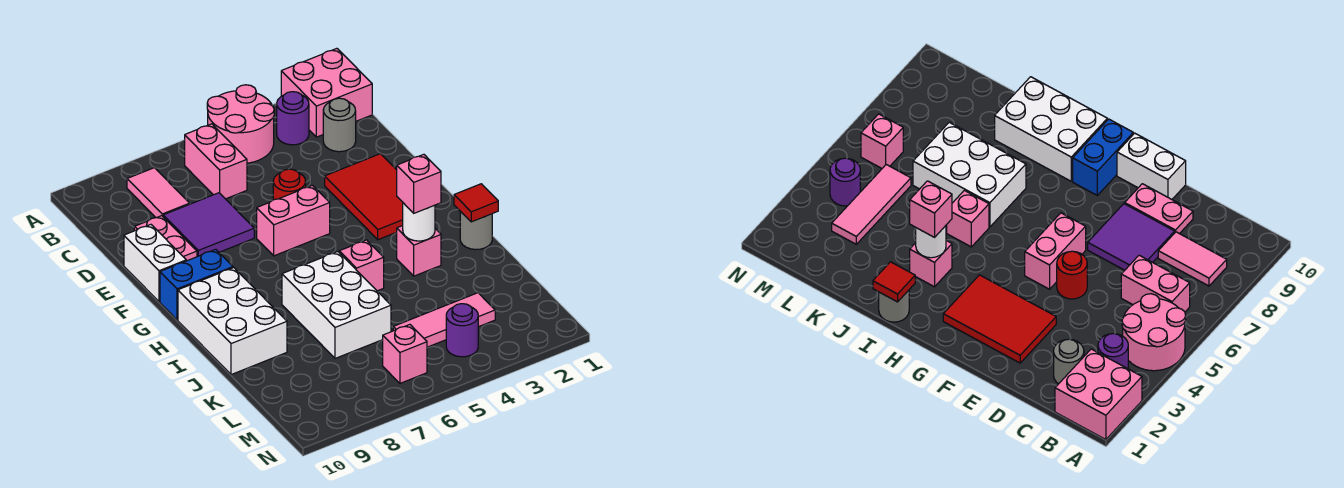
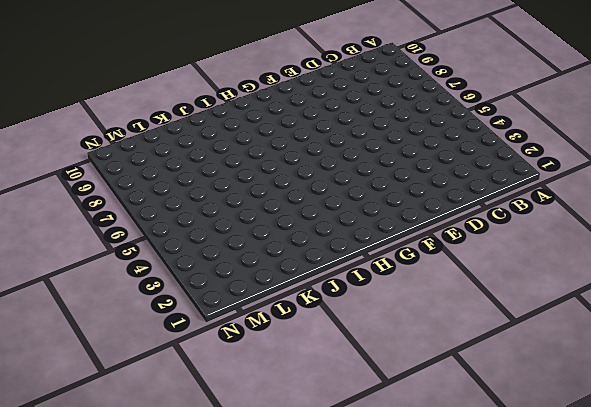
none -> pink brick A1:B2 level 1
none -> pink round brick A4:B5 level 1
none -> purple round brick B3 level 1

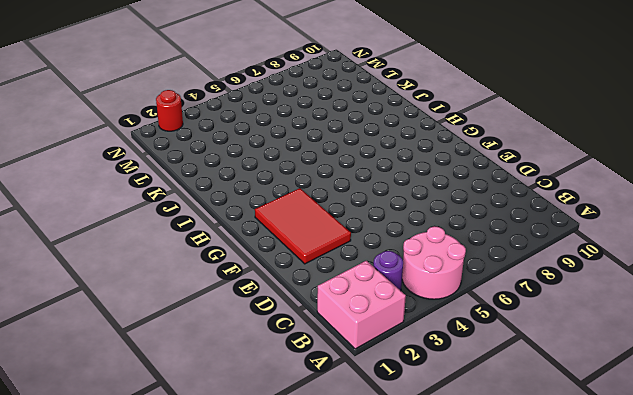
red round brick N2 level 1 -> red round brick E5 level 1
none -> pink brick B6:C6 level 1
none -> pink tile B8:C8 level 1
none -> grey round brick C2 level 1

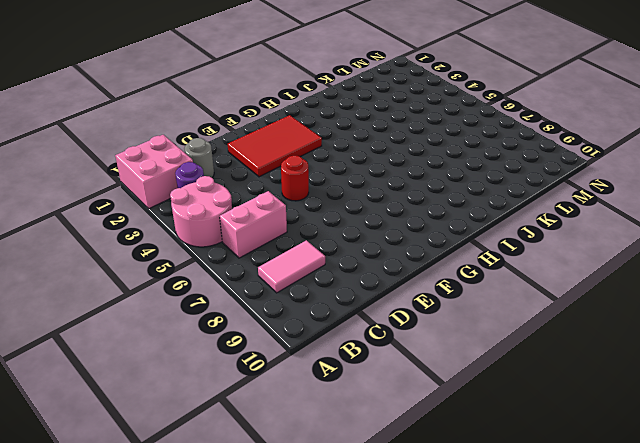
none -> purple tile D7:E8 level 1
none -> pink plate D9:E9 level 1
none -> white brick E10:F10 level 1

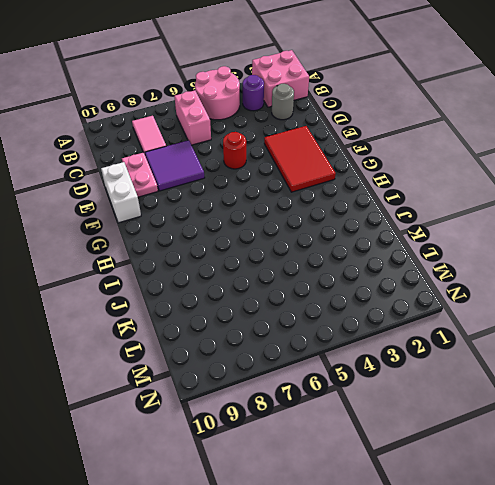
none -> pink brick F5:F6 level 1
none -> blue brick G9:G10 level 1
none -> white brick H9:J10 level 1

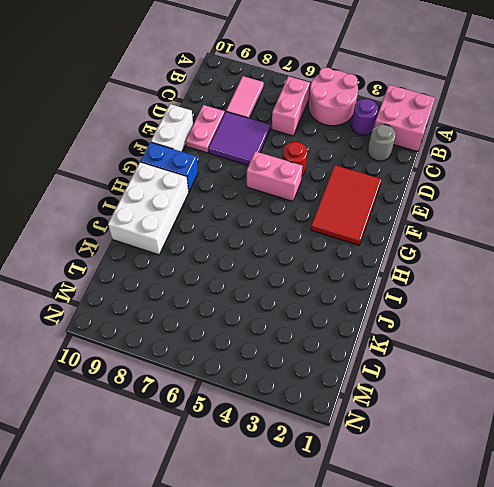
none -> grey round brick I1 level 1
none -> pink brick I3 level 1
none -> pink brick I5 level 1

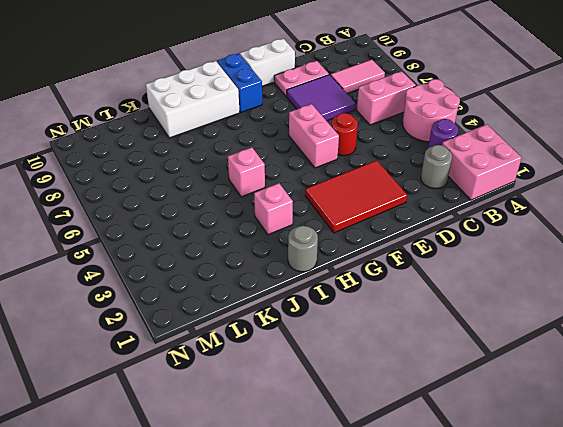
none -> white brick I6:K7 level 1
none -> pink tile L3:L5 level 1
none -> purple round brick M4 level 1

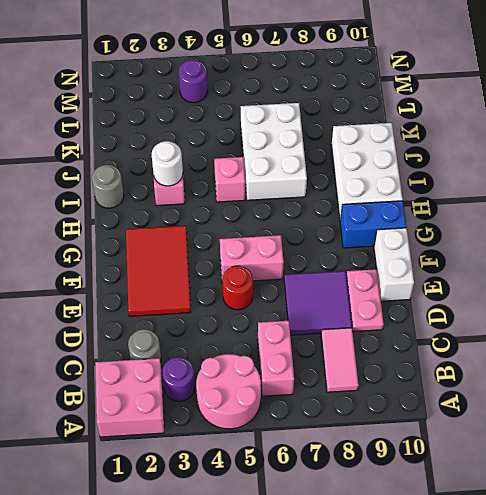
none -> pink tile L3:L5 level 1
none -> pink brick M6 level 1
none -> red tile I1 level 2

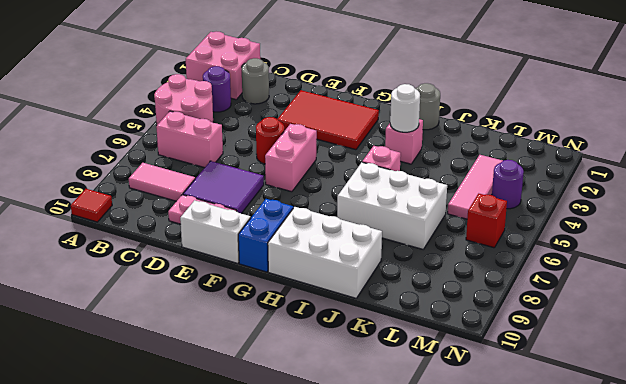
red tile A10 level 1 -> red tile I1 level 2
red brick M6 level 1 -> pink brick M6 level 1
none -> pink brick I3 level 3

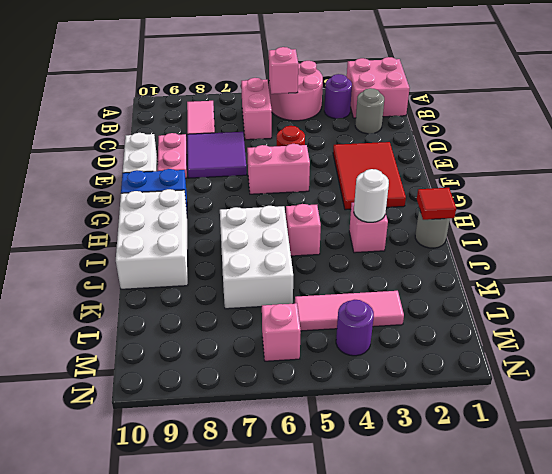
pink brick B5 level 2 -> pink brick I3 level 3

